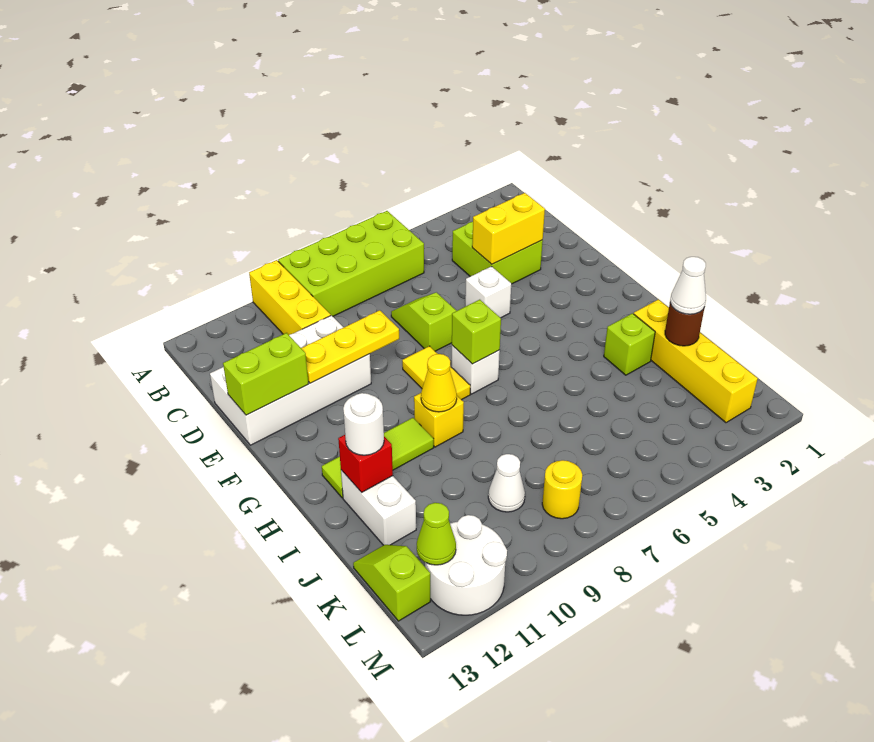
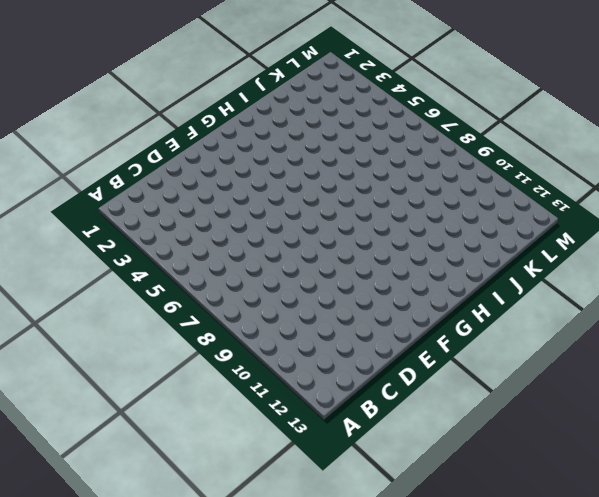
none -> lime brick A6:B9 level 1
none -> yellow brick A10:C10 level 1
none -> lime brick C3:D4 level 1

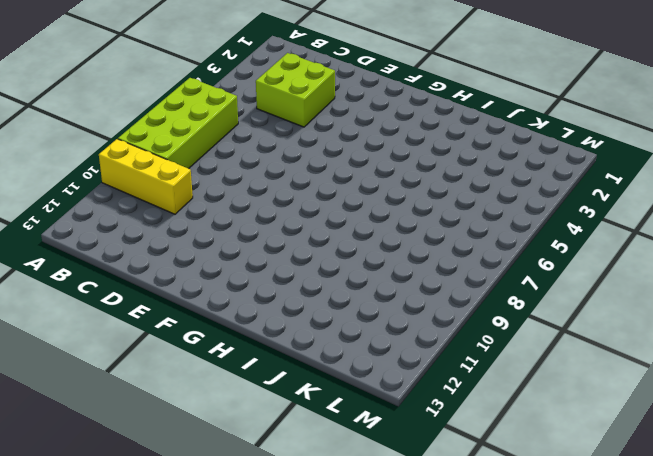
none -> lime slope D7:E7 level 1 top E
none -> white brick D10:E13 level 1
none -> white brick E5 level 1

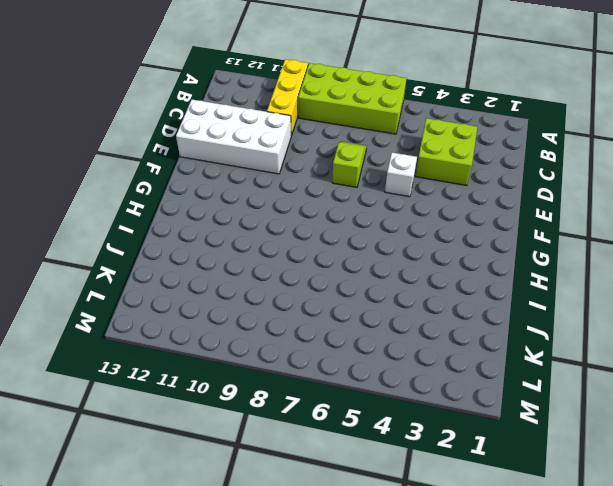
none -> yellow tile F8:G8 level 1
none -> white brick G7 level 1
none -> yellow brick H9 level 1

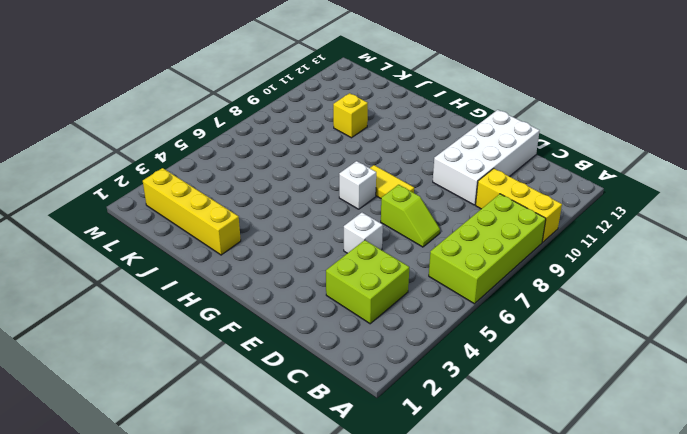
yellow brick J10 level 1 -> yellow brick H9 level 1
none -> lime tile H10:H12 level 1
none -> lime brick I3 level 1
none -> white brick I12:J12 level 1

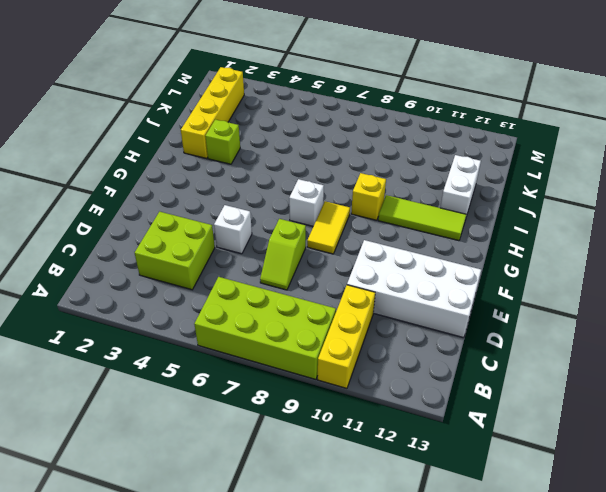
none -> white cone K9 level 1
none -> lime slope K13:L13 level 1 top L
none -> yellow round brick L8 level 1

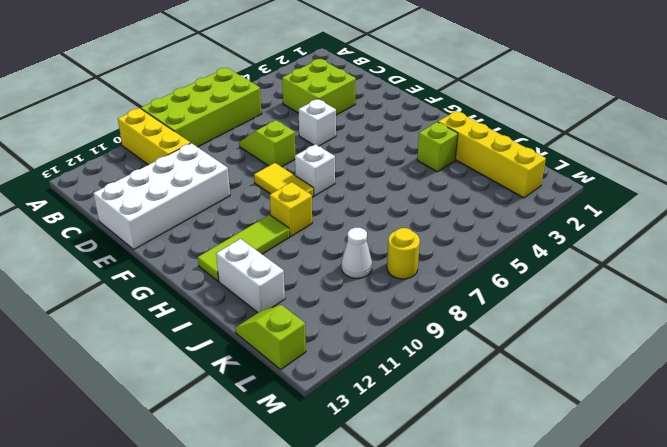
none -> white round brick L11:M12 level 1
none -> yellow brick D3:D4 level 2
none -> yellow plate E9:E11 level 2

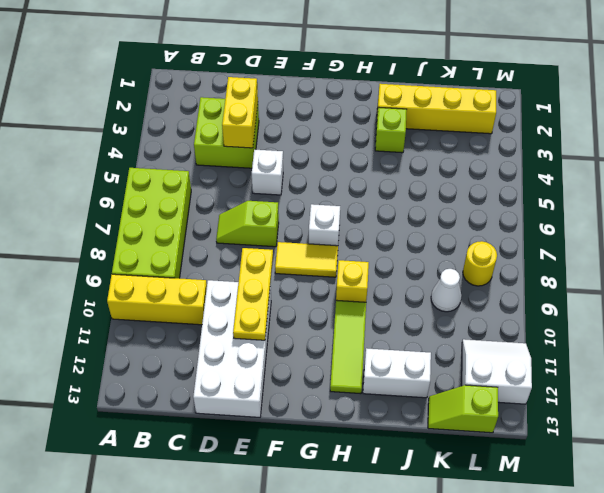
white slope L11:M12 level 1 top 12 -> white round brick L11:M12 level 1
none -> lime brick E12:E13 level 2
none -> lime brick G7 level 2
none -> yellow cone H9 level 2

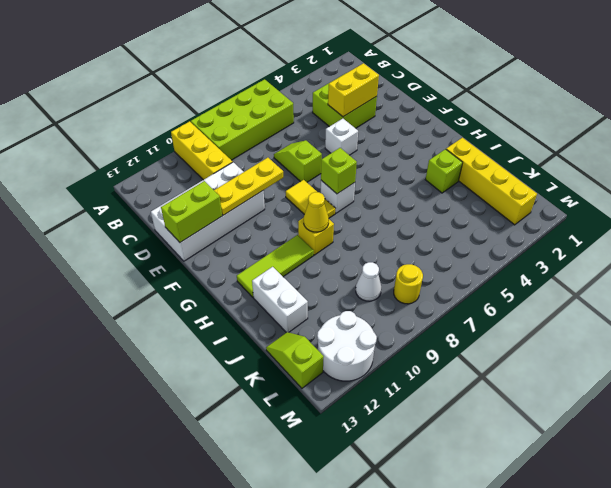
none -> red brick I12 level 2
none -> brown round brick J2 level 2
none -> lime cone L12 level 2

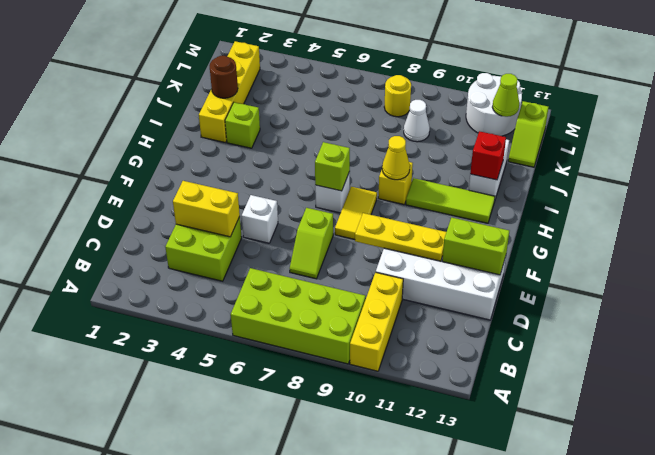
none -> white round brick I12 level 3
none -> white cone J2 level 3

